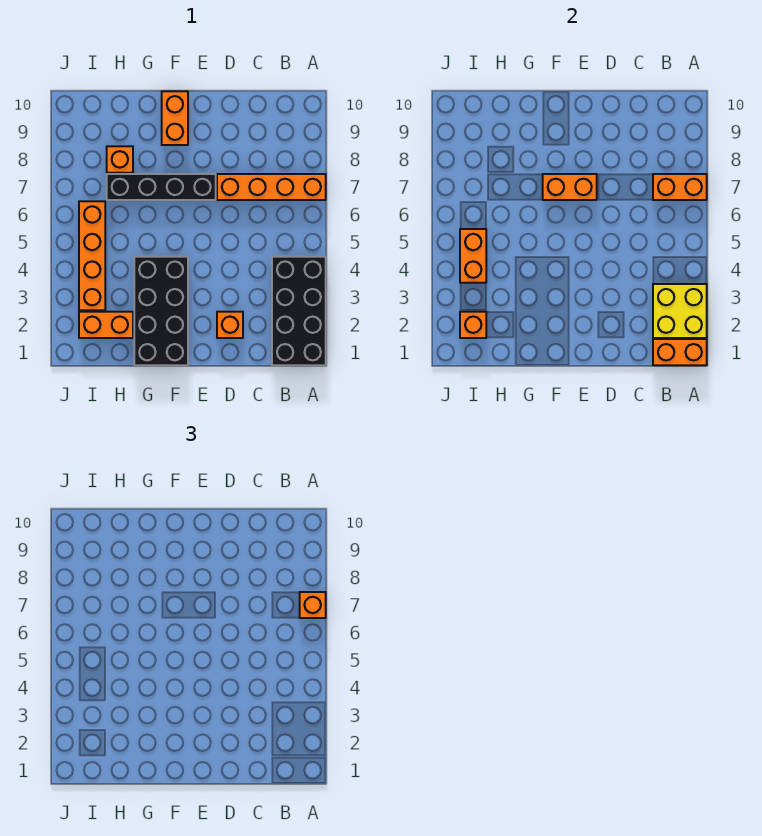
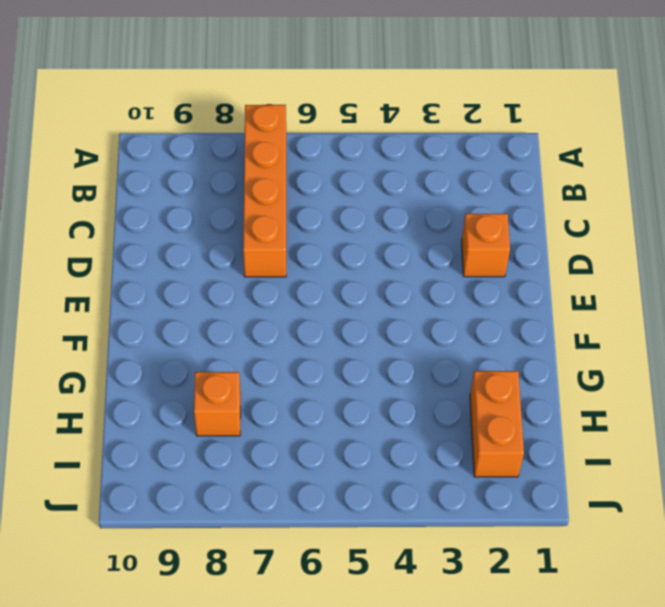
none -> black brick A1:B4 level 1
none -> black brick E7:H7 level 1
none -> black brick F1:G4 level 1

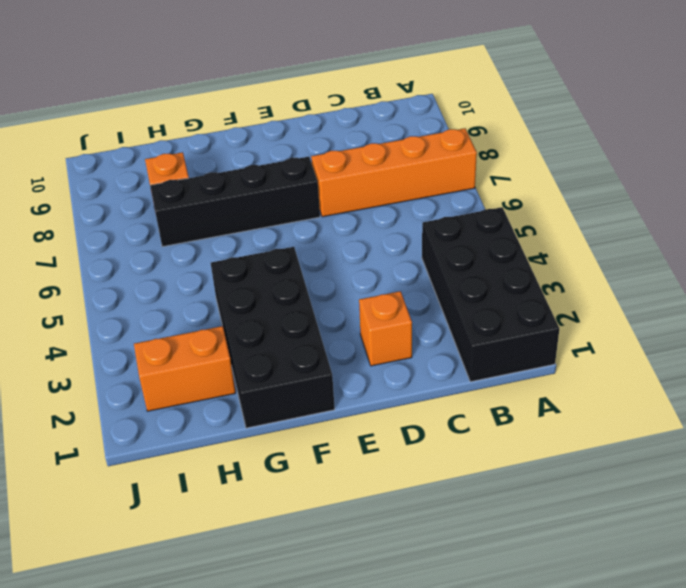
none -> orange brick F9:F10 level 1
none -> orange brick I3:I6 level 1
none -> orange brick A1:B1 level 2

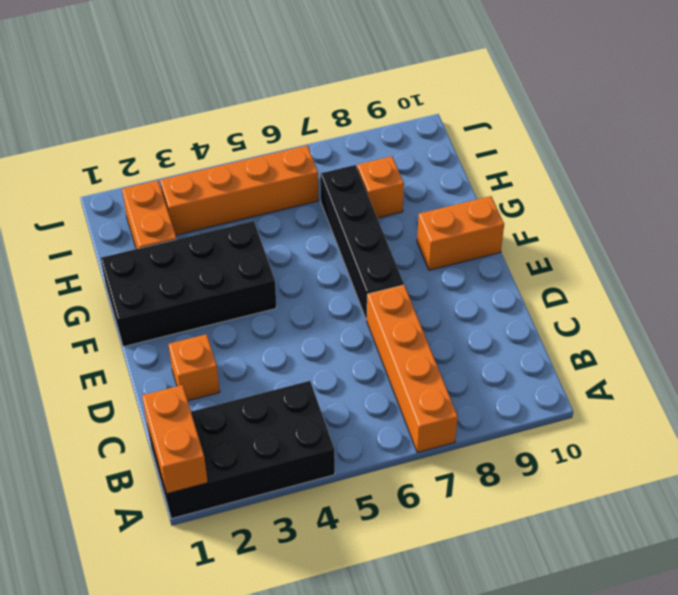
none -> yellow brick A2:B3 level 2
none -> orange brick A7:B7 level 2
none -> orange brick E7:F7 level 2

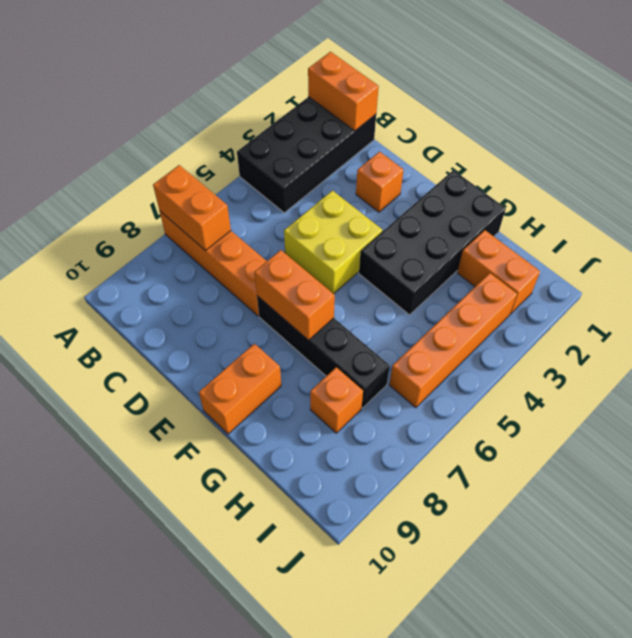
yellow brick D4:E5 level 1 -> yellow brick A2:B3 level 2
none -> orange brick I2 level 2
none -> orange brick I4:I5 level 2
none -> orange brick A7 level 3

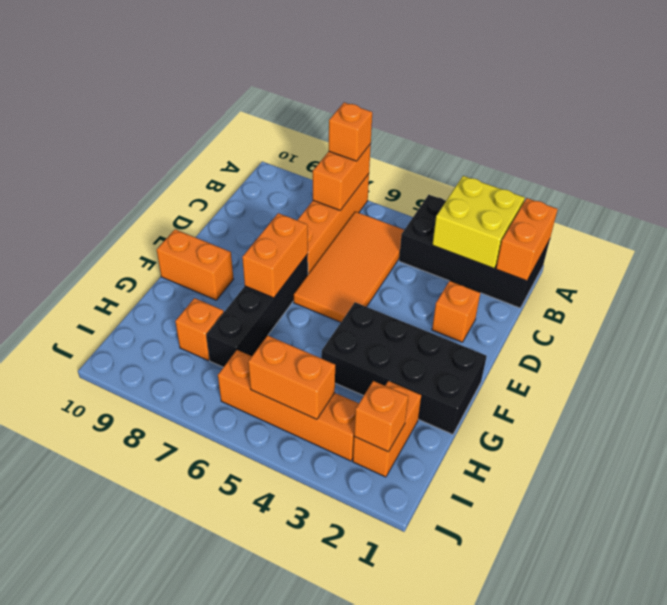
orange tile B5:E6 level 1 -> none

